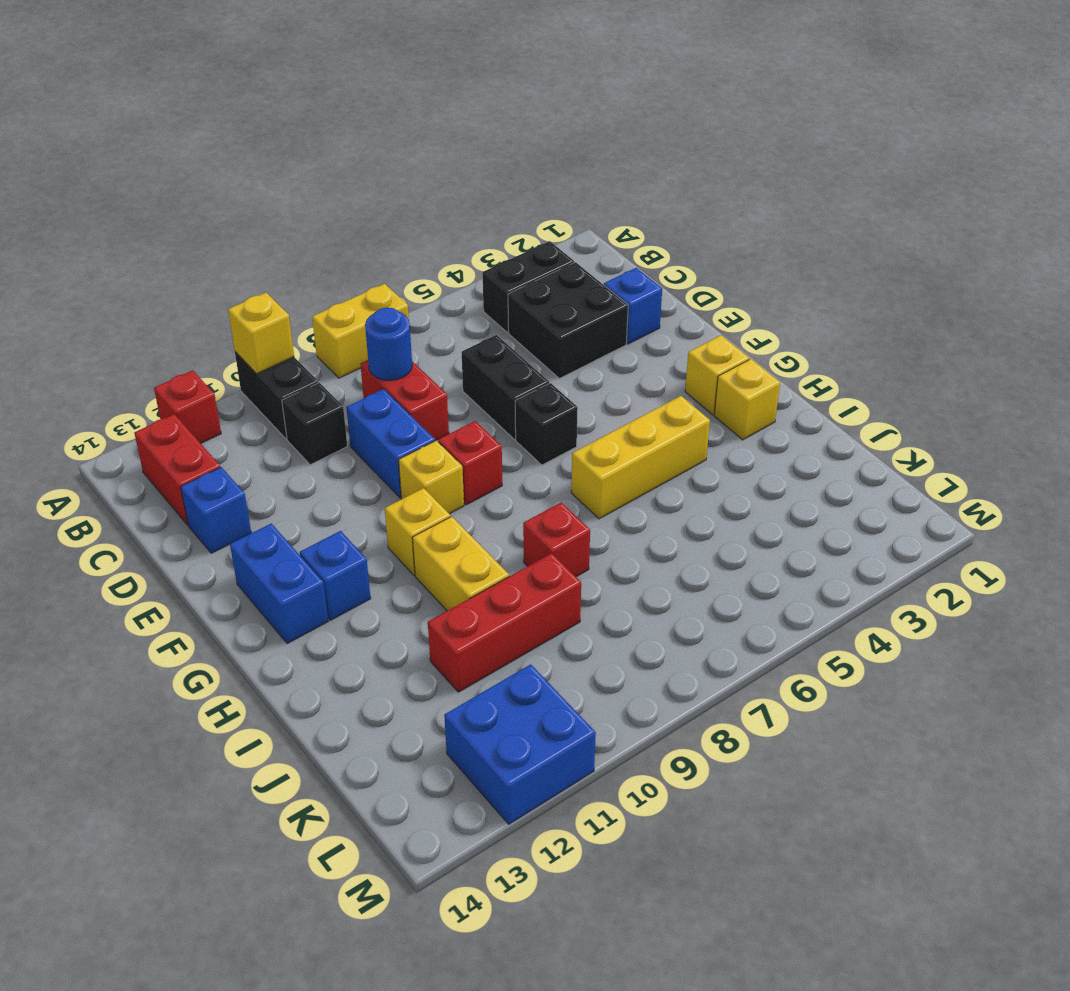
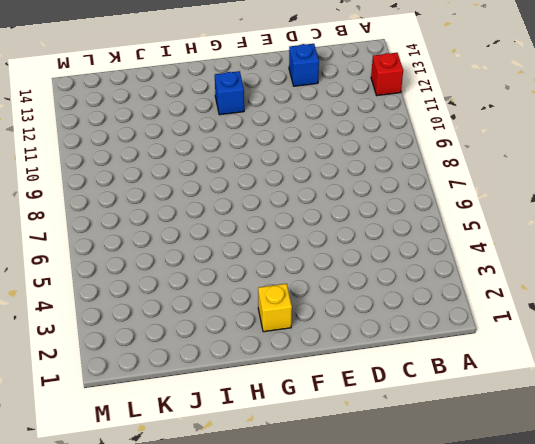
none -> yellow brick A7:A8 level 1
none -> black brick A10:B10 level 1
none -> black brick B3:B4 level 1

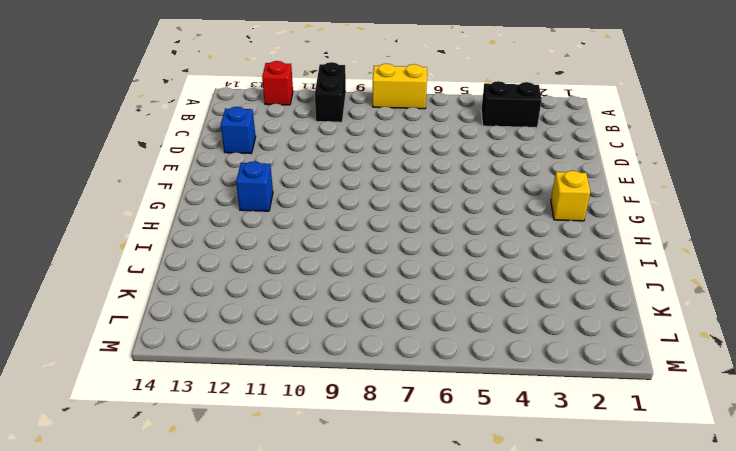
none -> red brick B13:C13 level 1
none -> black brick C3:D4 level 1
none -> red brick C8:D8 level 1

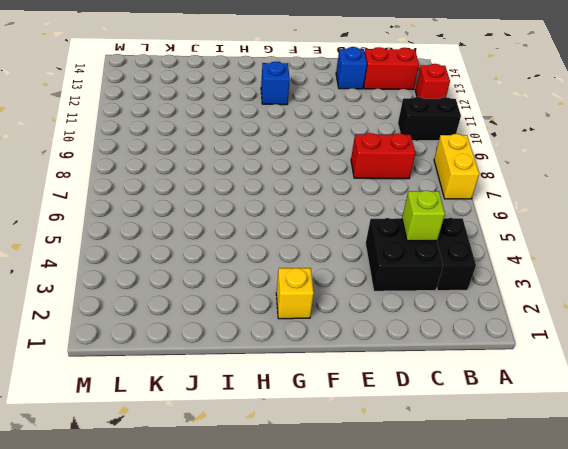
lime brick C4 level 2 -> none
none -> black brick C10 level 1
none -> blue brick D2 level 1
none -> black brick D6:E6 level 1

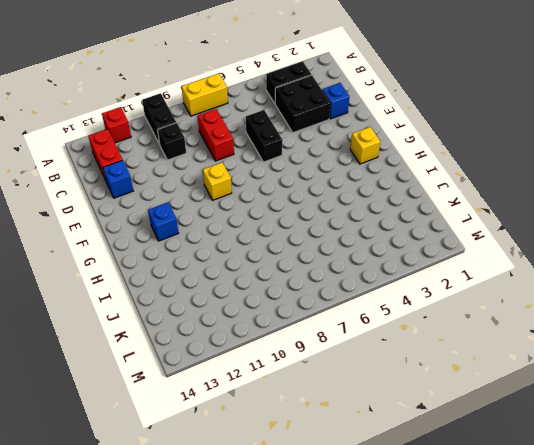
none -> blue brick D9:E9 level 1
none -> black brick F6 level 1
none -> red brick F8 level 1

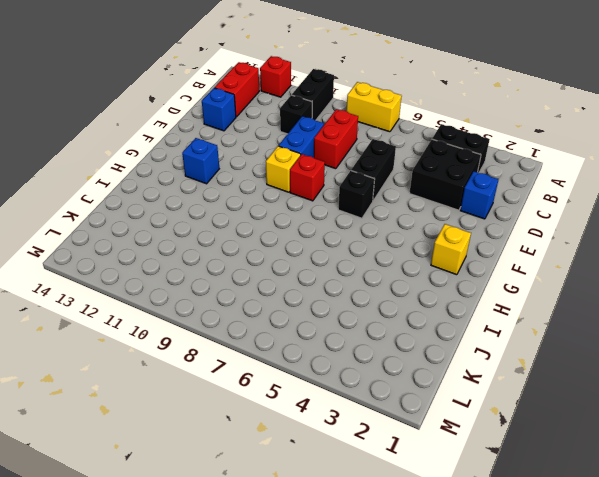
none -> blue brick F13:G13 level 1
none -> yellow brick G10 level 1
none -> yellow brick H2 level 1

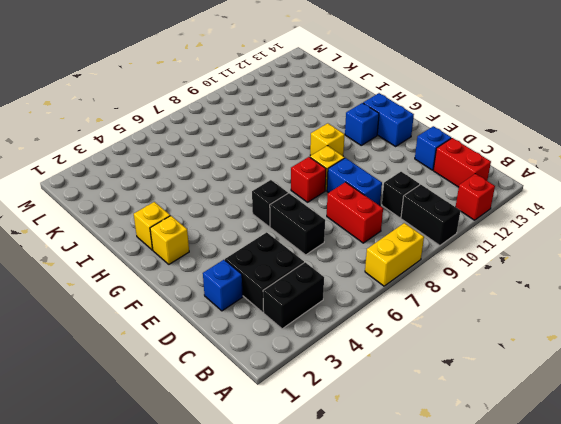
none -> yellow brick H4:H6 level 1
none -> yellow brick H10:I10 level 1
none -> red brick I8 level 1

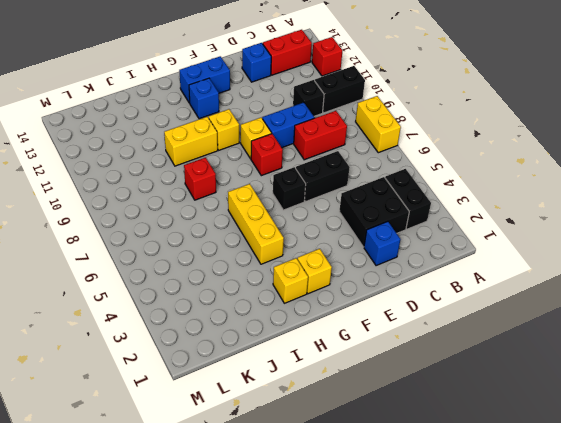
none -> red brick J9:J11 level 1
none -> blue brick L11:M12 level 1
none -> yellow brick A10 level 2

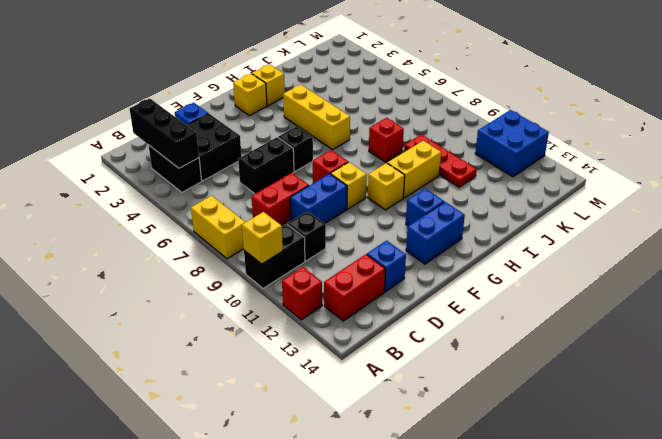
black brick B2:B4 level 2 -> none
red plate J9:J11 level 1 -> red brick J9:J11 level 1
none -> blue round brick C8 level 2

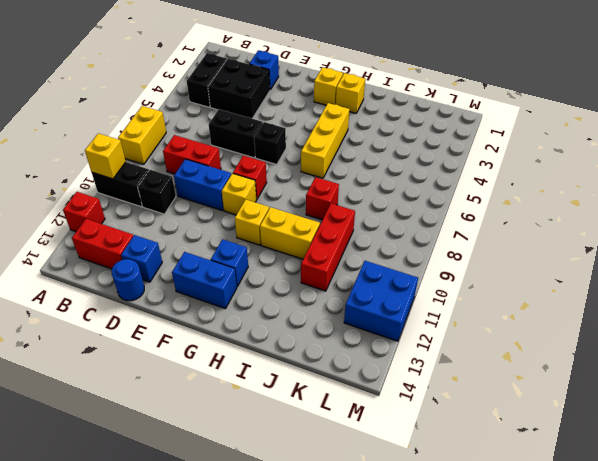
blue round brick D14 level 1 -> blue round brick C8 level 2

